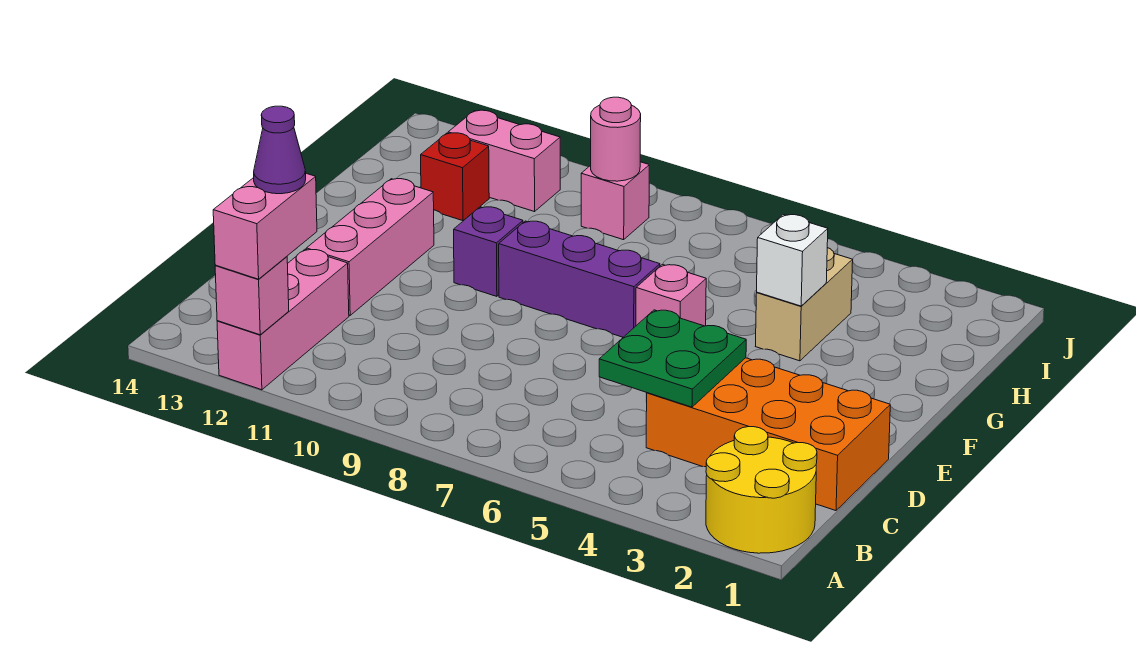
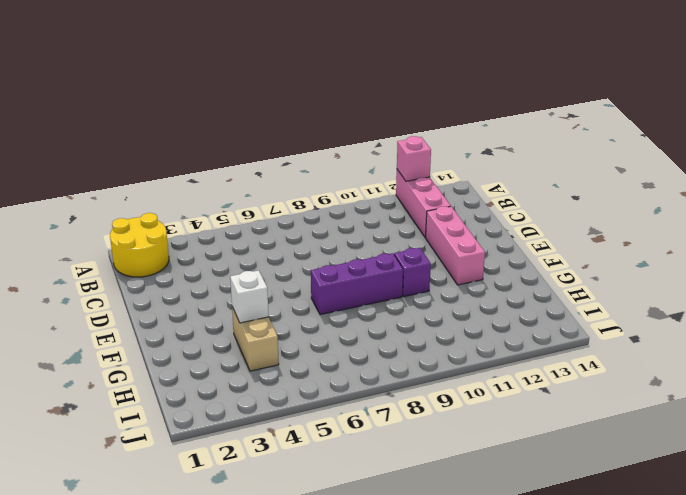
none -> orange brick C1:D4 level 1
none -> pink brick F6 level 1
none -> red brick H12 level 1

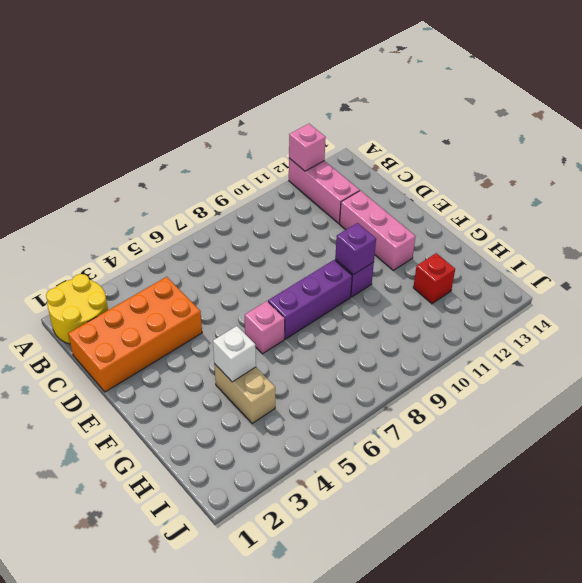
purple brick F10 level 2 -> none
none -> pink brick I9 level 1
none -> pink brick I11:I12 level 1
none -> green plate C4:D5 level 2

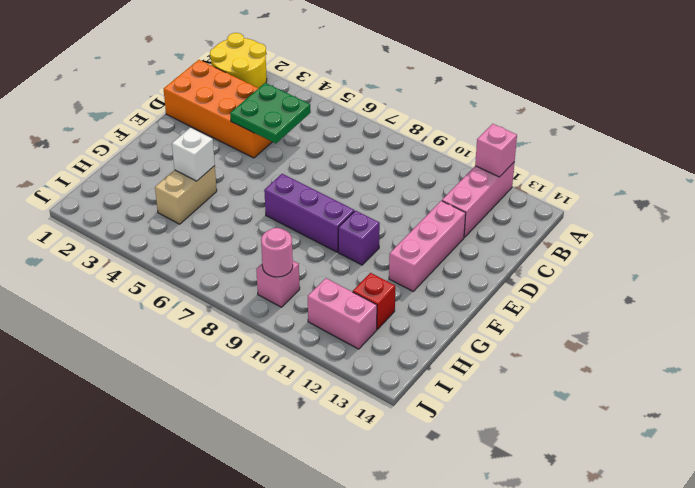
none -> pink brick F6 level 1
none -> pink brick A12:B12 level 3
none -> purple cone B12 level 4

